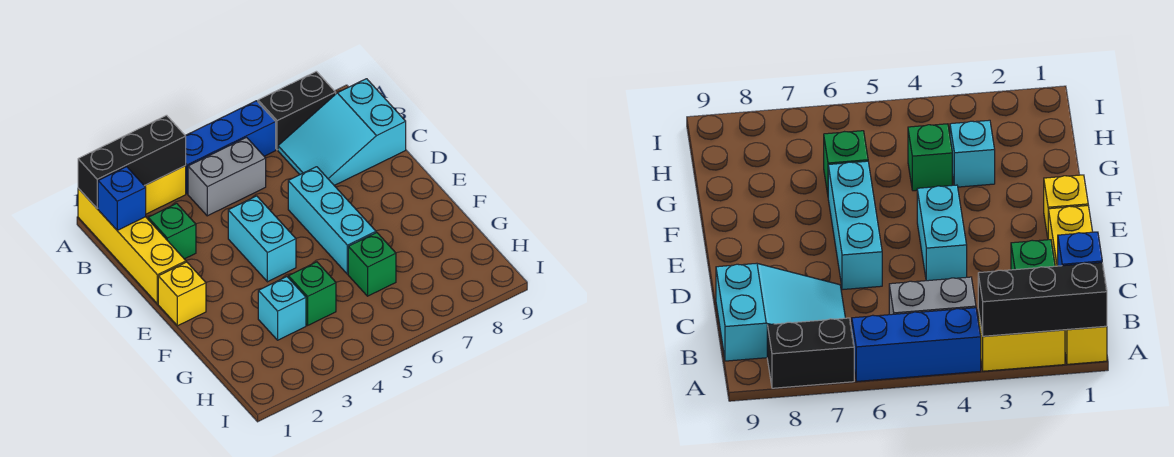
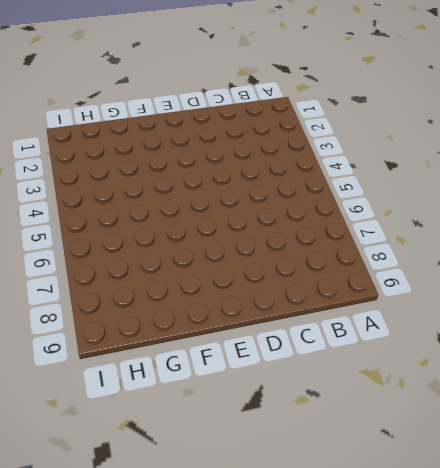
none -> yellow brick A1:D1 level 1
none -> yellow brick A2:A3 level 1
none -> blue brick A4:A6 level 1

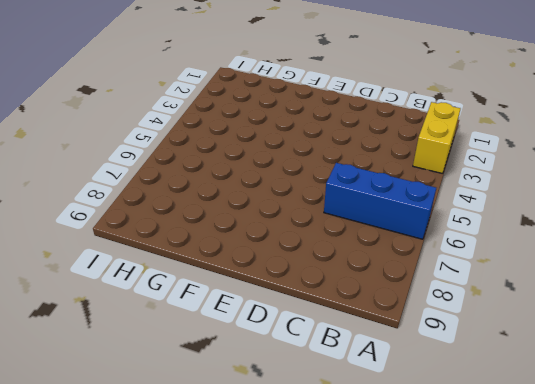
blue brick A6:C6 level 1 -> blue brick A4:A6 level 1
none -> yellow brick A1:D1 level 1
none -> black brick A7:A8 level 1
none -> grey brick B4:B5 level 1

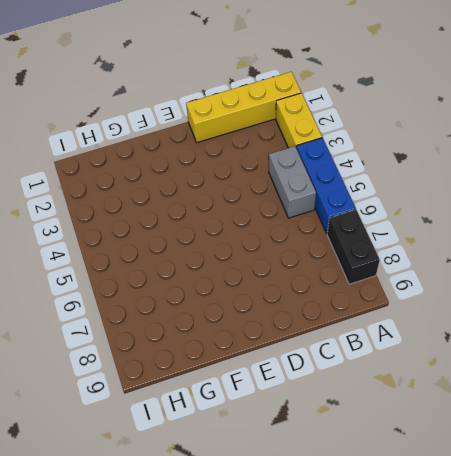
none -> cyan slope B7:C9 level 1 top 9
none -> green brick C2 level 1
none -> cyan brick D4:E4 level 1

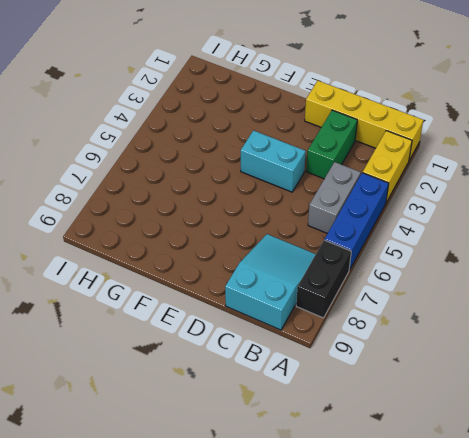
green brick C2:C3 level 1 -> green brick C2 level 1
none -> cyan brick D6:F6 level 1
none -> yellow brick E1 level 1
none -> cyan brick G3 level 1

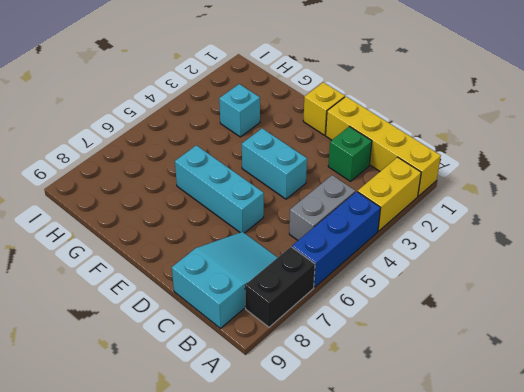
none -> green brick G4 level 1
none -> green brick G6 level 1
none -> black brick A1:A3 level 2

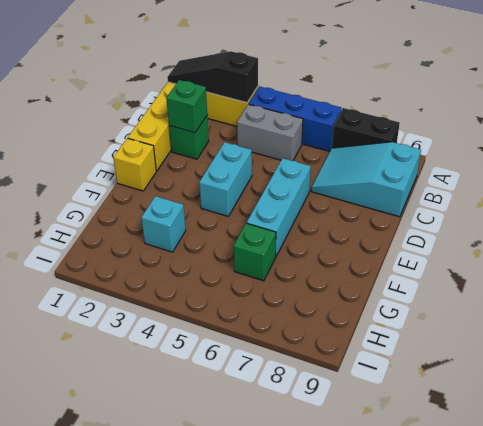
black slope A1:A3 level 2 top 3 -> black brick A1:A3 level 2
green brick C2 level 2 -> green brick G4 level 1
none -> blue brick B1 level 2

